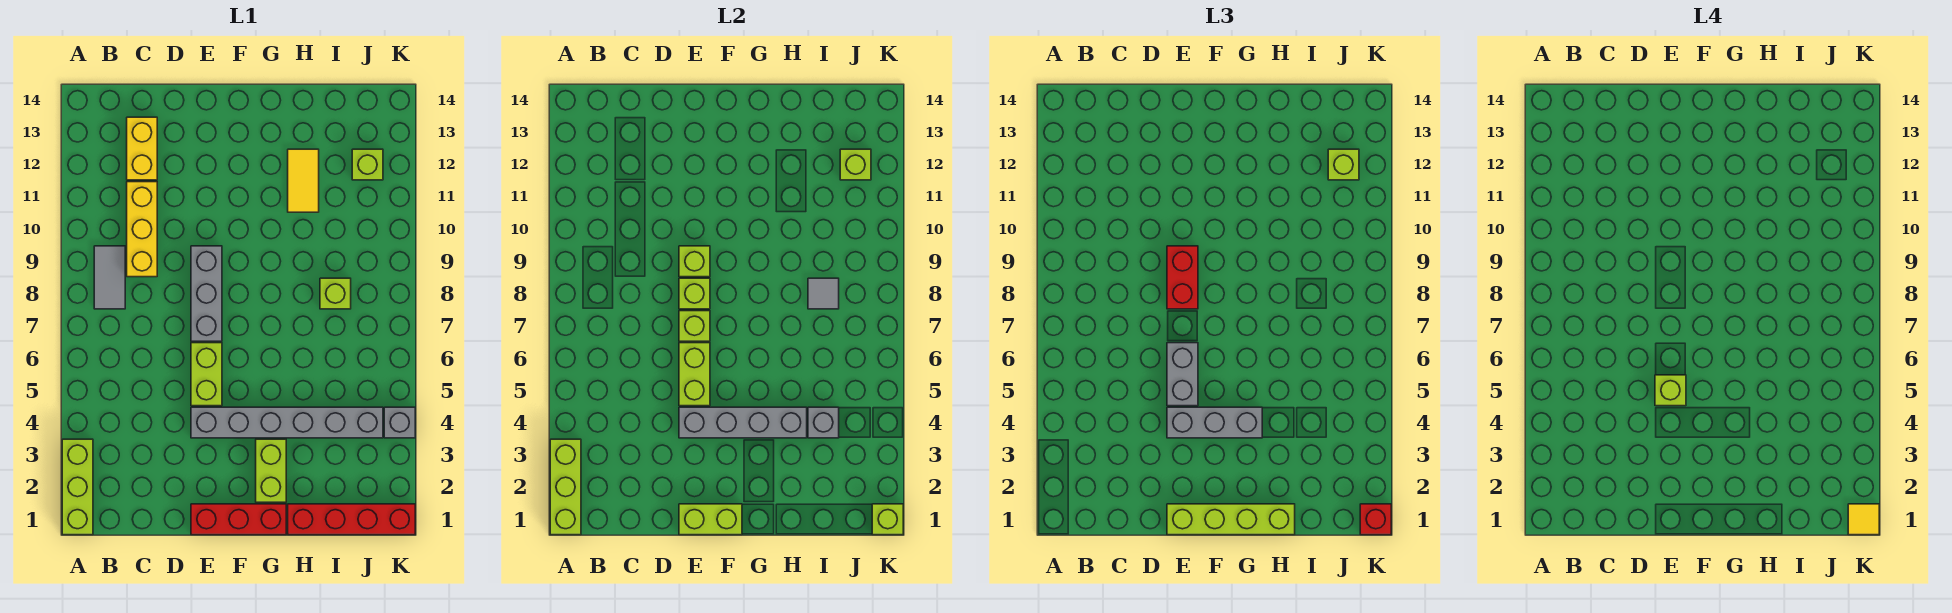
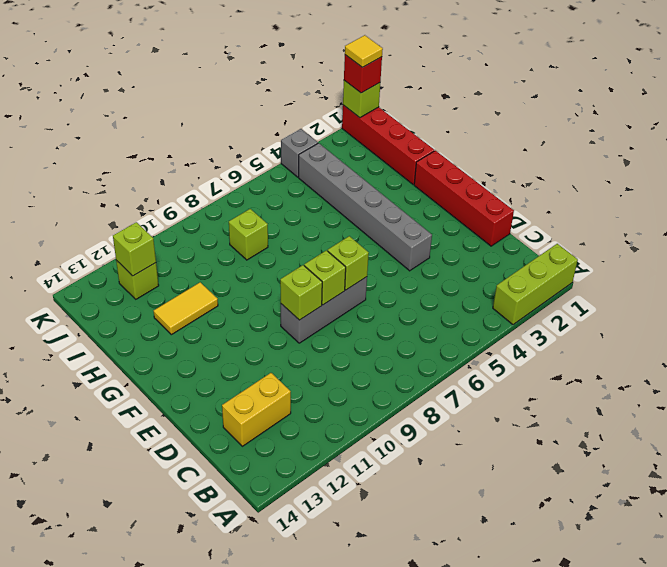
red brick D1:G1 level 1 -> red brick E1:G1 level 1
none -> grey tile B8:B9 level 1
none -> yellow brick C9:C11 level 1
none -> lime brick E5:E6 level 1
none -> lime brick G2:G3 level 1

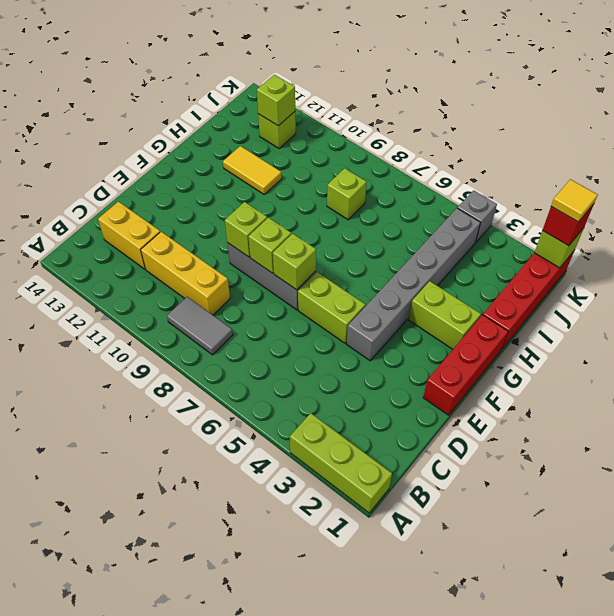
none -> lime brick A1:A3 level 2
none -> lime brick E1:F1 level 2
none -> grey brick E4:H4 level 2
none -> lime brick E5:E6 level 2

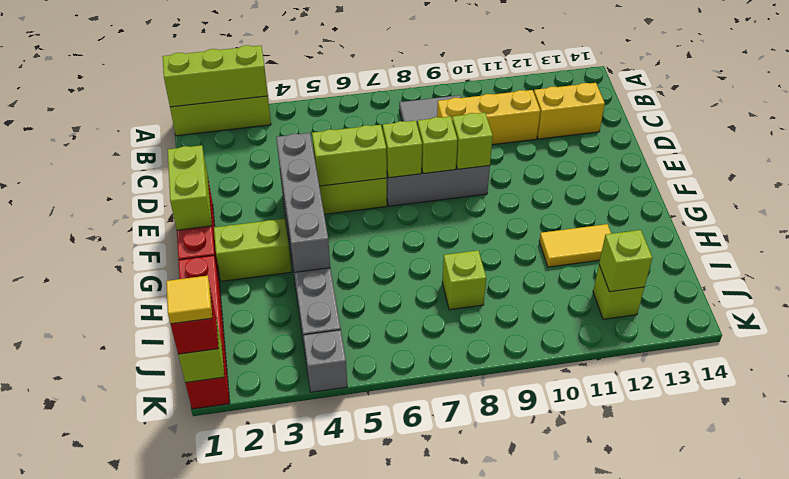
none -> grey brick I4 level 2
none -> grey tile I8 level 2
none -> lime brick E1:H1 level 3
none -> grey brick E4:G4 level 3

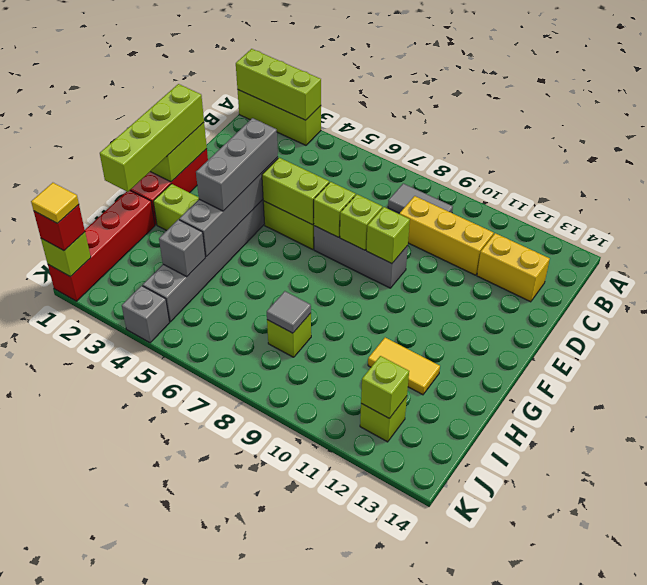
none -> grey brick E5:E6 level 3
none -> red brick E8:E9 level 3
none -> lime brick J12 level 3
none -> lime brick E5 level 4

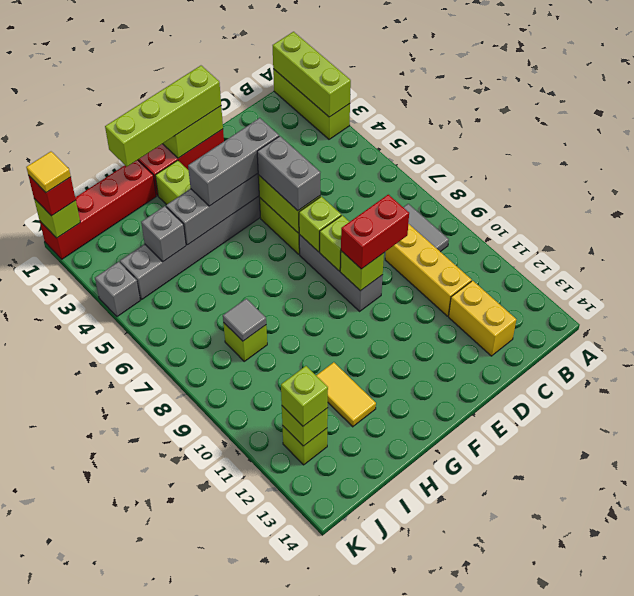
red brick D9:E9 level 3 -> red brick E8:E9 level 3
none -> lime brick E5 level 4

